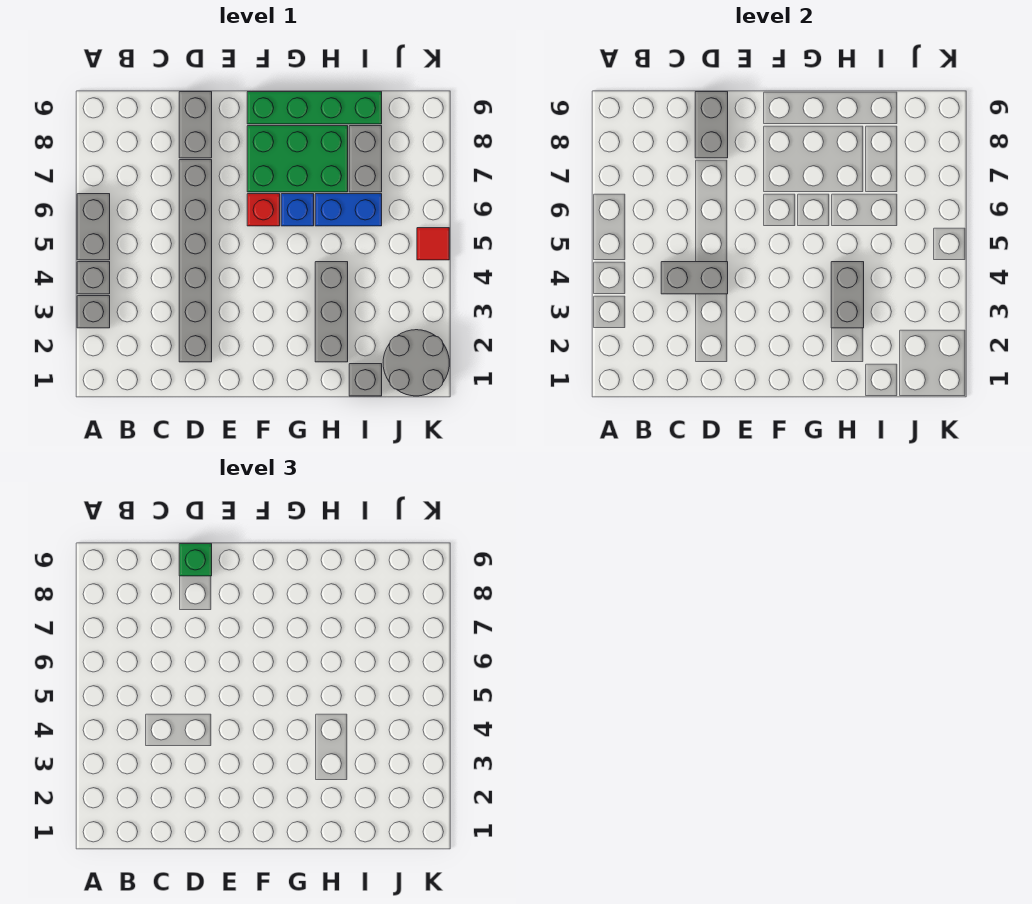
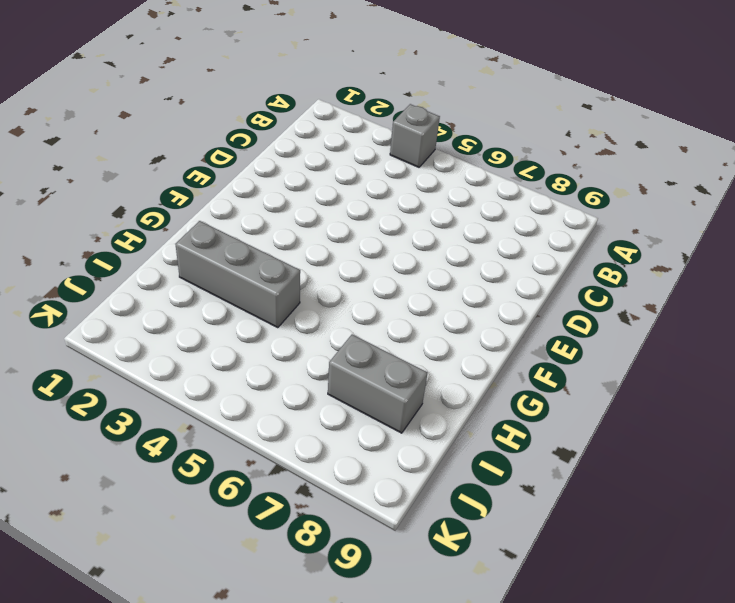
none -> grey brick A3 level 1
none -> grey brick A5:A6 level 1
none -> grey brick D2:D7 level 1

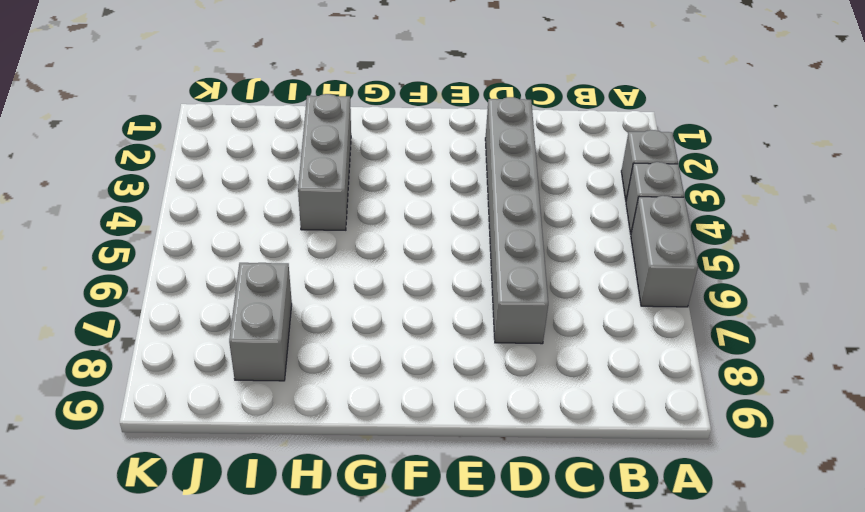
none -> grey brick D8:D9 level 1
none -> red brick F6 level 1
none -> green brick F7:H8 level 1

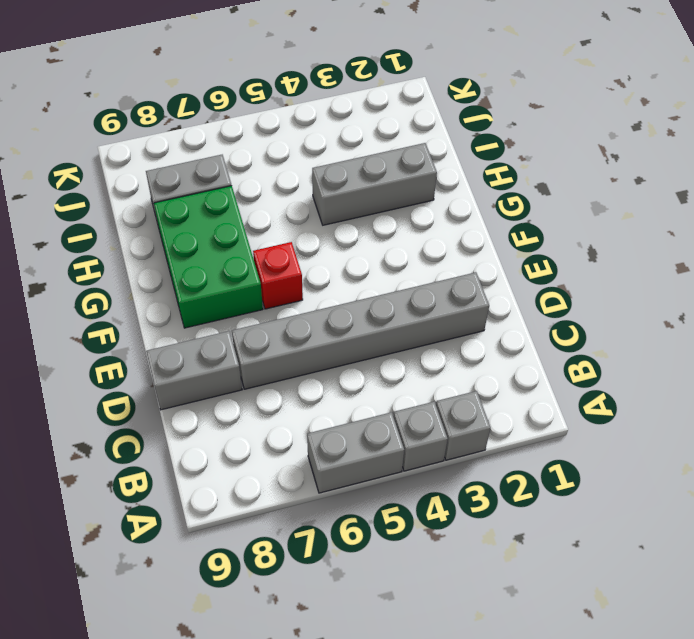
none -> green brick F9:I9 level 1
none -> blue brick G6 level 1
none -> blue brick H6:I6 level 1

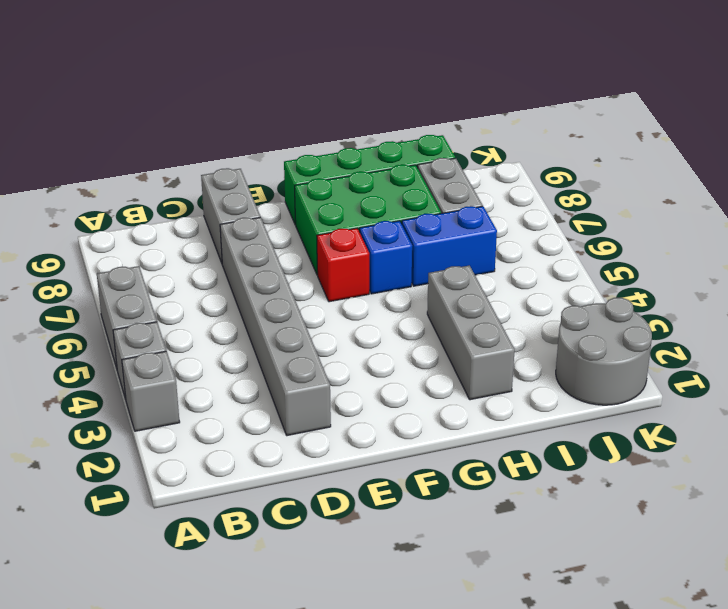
none -> grey brick I1 level 1
none -> red tile K5 level 1
none -> grey brick C4:D4 level 2

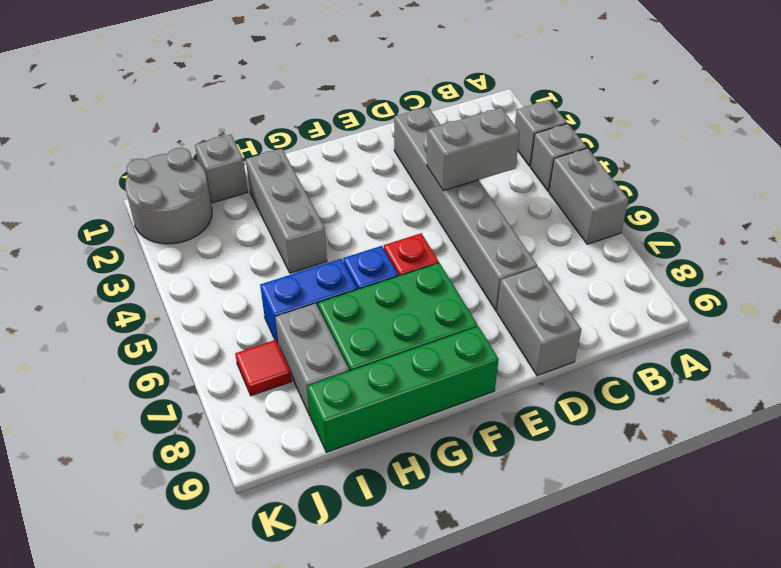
red tile J7 level 1 -> red tile K5 level 1
none -> grey brick D8:D9 level 2
none -> grey brick H3:H4 level 2
none -> green brick D9 level 3

